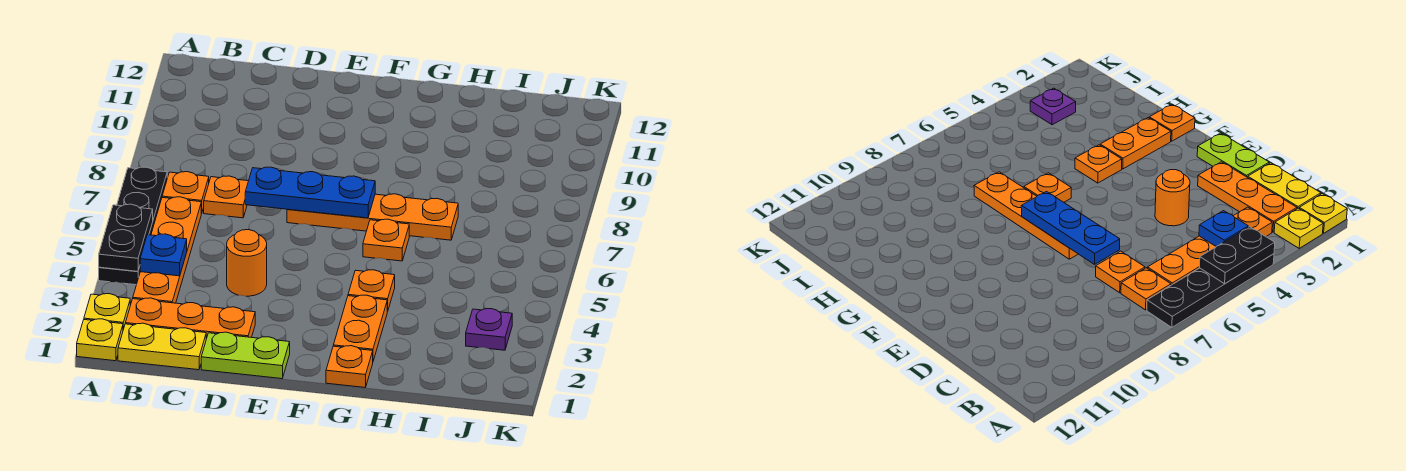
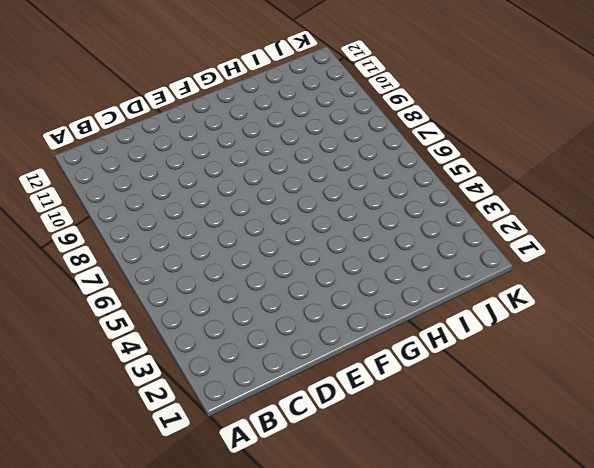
none -> yellow plate A1 level 1
none -> yellow plate A2 level 1
none -> black plate A4:A7 level 1

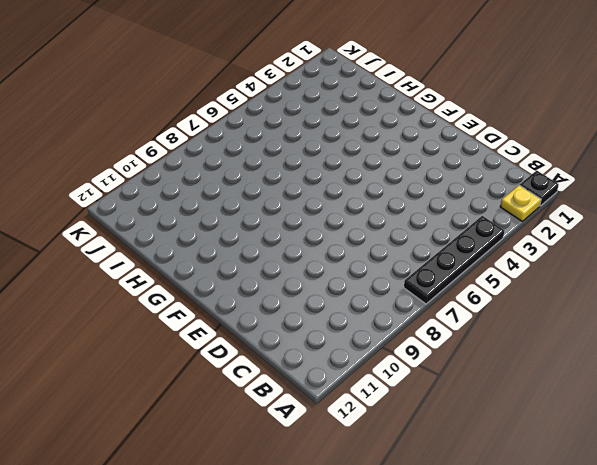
black plate A1 level 1 -> yellow plate A1 level 1
none -> yellow plate B1:C1 level 1
none -> orange plate B2:D2 level 1
none -> orange plate B3:B6 level 1

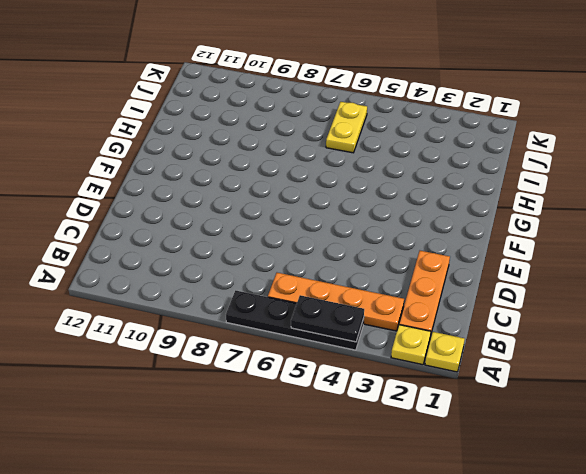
yellow plate I6:J6 level 1 -> yellow plate B1:C1 level 1
none -> orange plate B7 level 1
none -> orange plate C7 level 1
none -> lime plate D1:E1 level 1

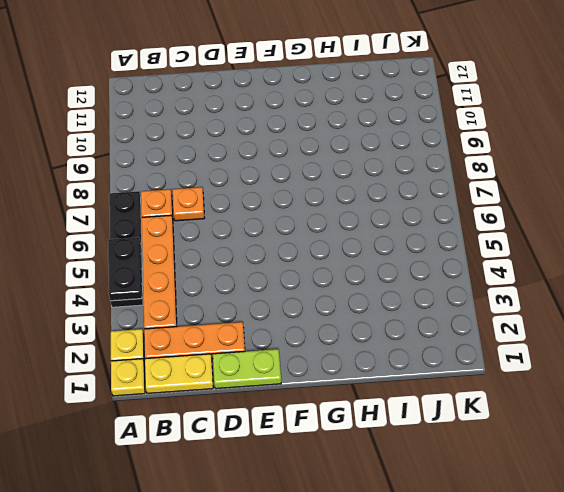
none -> orange round brick D4 level 1
none -> orange plate E7:H7 level 1
none -> orange plate G1 level 1

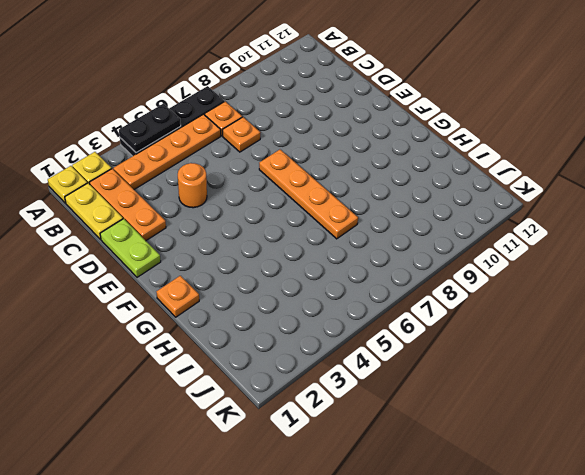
none -> orange plate G2:G3 level 1
none -> orange plate G4 level 1
none -> orange plate G6 level 1

